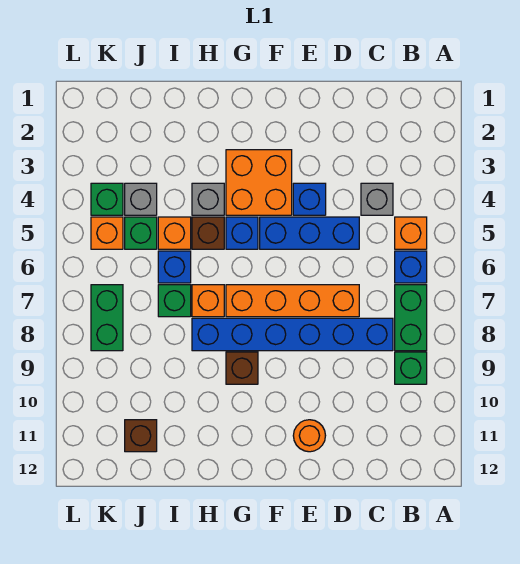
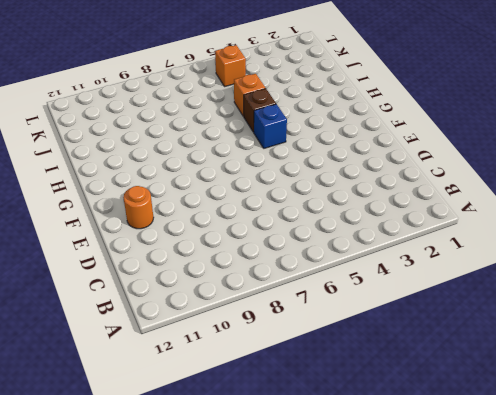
none -> orange brick B5 level 1
none -> blue brick B6 level 1
none -> green brick B7:B8 level 1

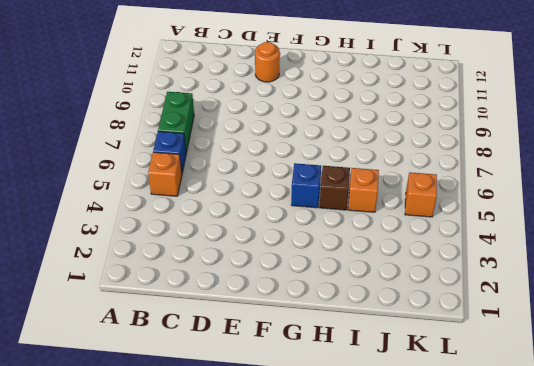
none -> green brick B9 level 1
none -> grey brick C4 level 1
none -> blue brick C8:H8 level 1

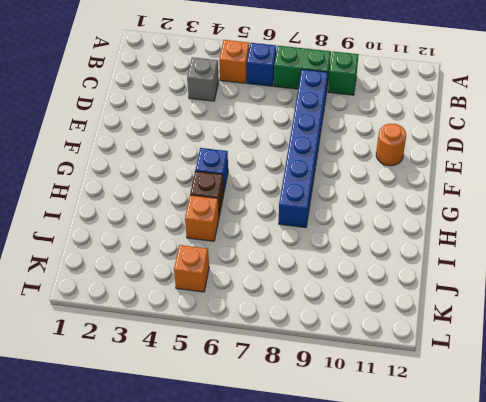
none -> blue brick D5:F5 level 1
none -> orange brick D7:G7 level 1
none -> blue brick E4 level 1

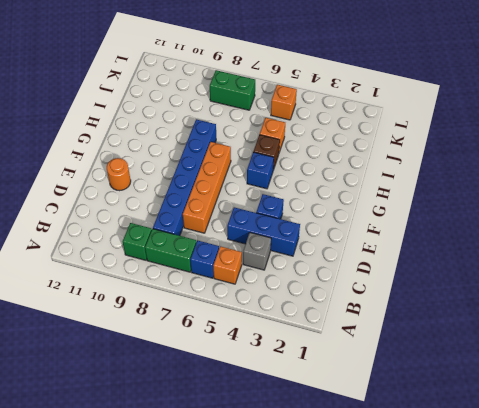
blue brick D3:D5 level 1 -> blue brick D5:F5 level 1
none -> orange brick F3:G4 level 1
none -> brown brick G9 level 1
none -> grey brick H4 level 1

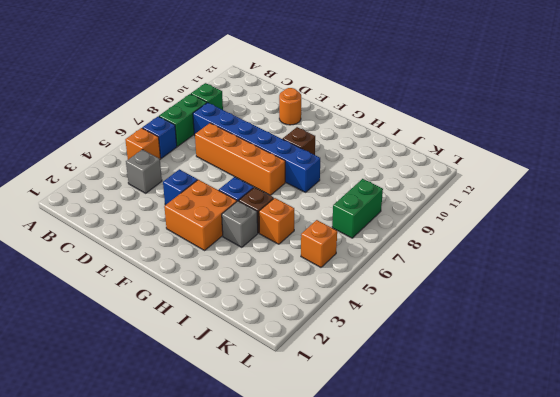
none -> blue brick D5:F5 level 1
none -> orange brick H7 level 1
none -> blue brick I6 level 1

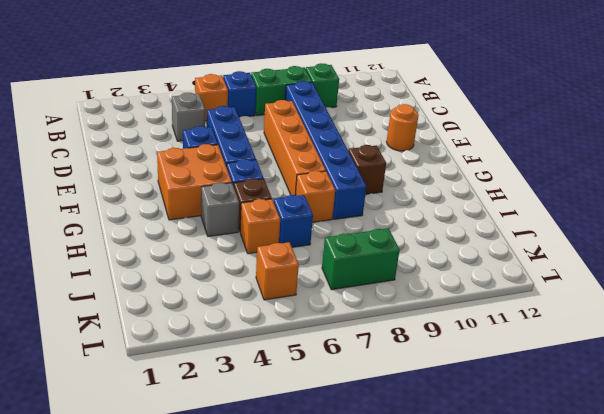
none -> green brick I7 level 1
none -> grey brick J4 level 1
none -> green brick J5 level 1

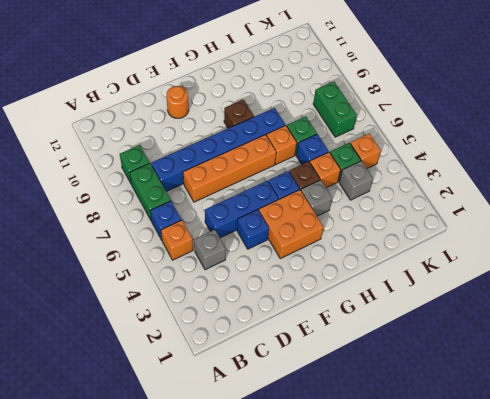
none -> brown brick J11 level 1
none -> green brick K4 level 1

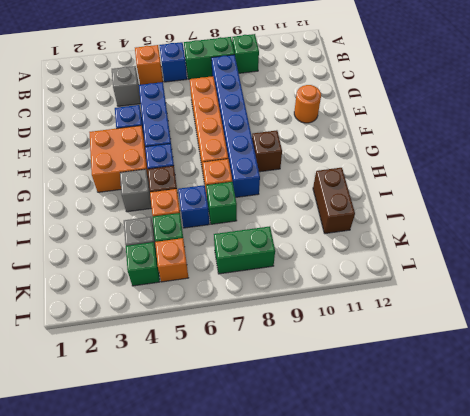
brown brick I11:J11 level 1 -> brown brick J11 level 1

